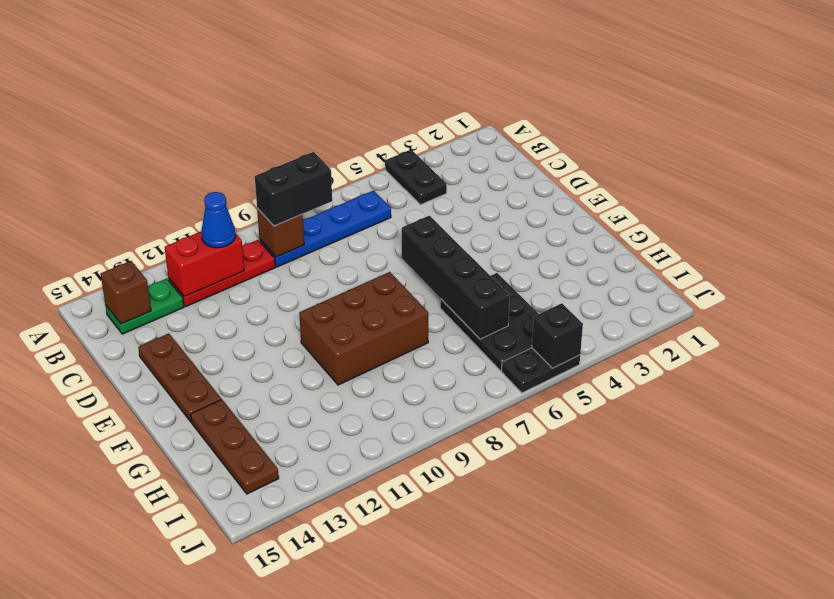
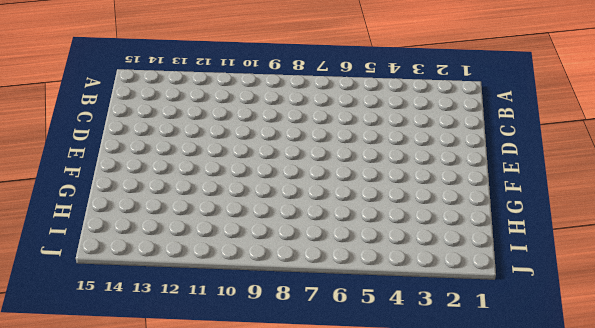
none -> black plate A4:B4 level 1
none -> blue plate B6:B9 level 1
none -> red plate B10:B12 level 1

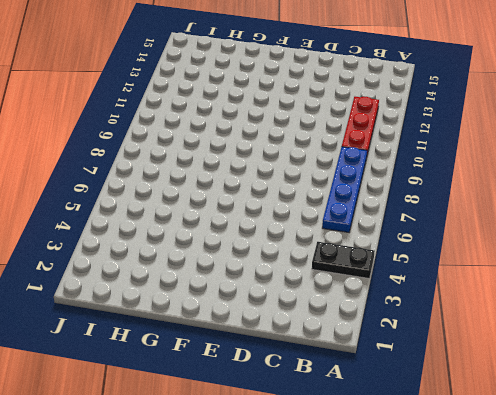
none -> green plate B13:B14 level 1
none -> brown plate D14:F14 level 1
none -> brown brick F8:G10 level 1

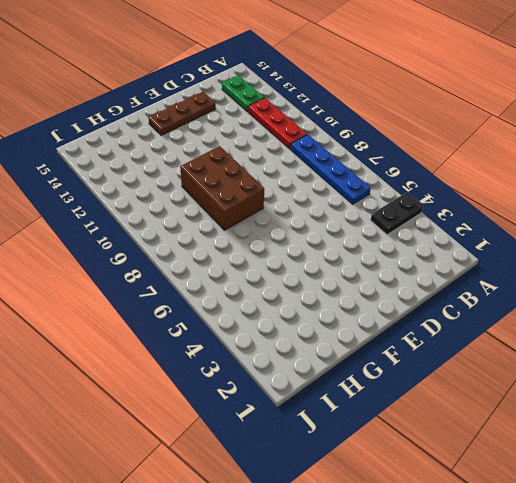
none -> black plate G5:I6 level 1
none -> brown plate G14:I14 level 1
none -> black plate J5:J6 level 1

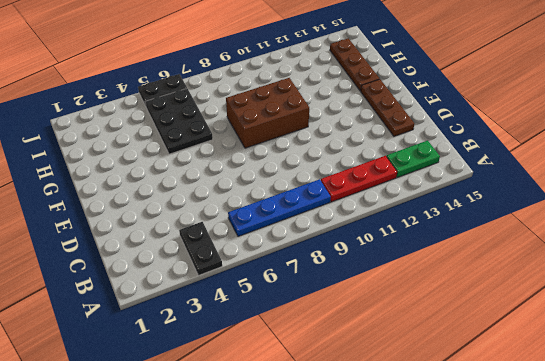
none -> brown brick B9 level 2
none -> red brick B11:B12 level 2
none -> brown brick B14 level 2

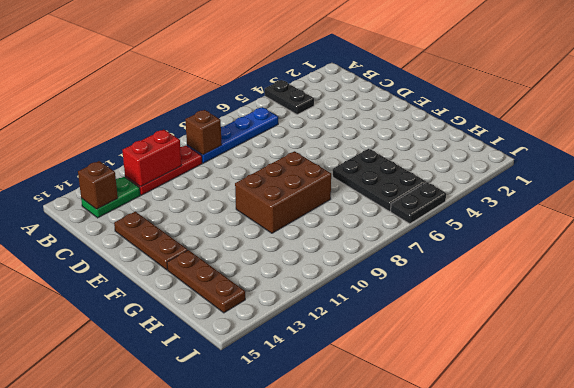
none -> black brick E6:H6 level 2
none -> black brick J5 level 2
none -> black brick B8:B9 level 3

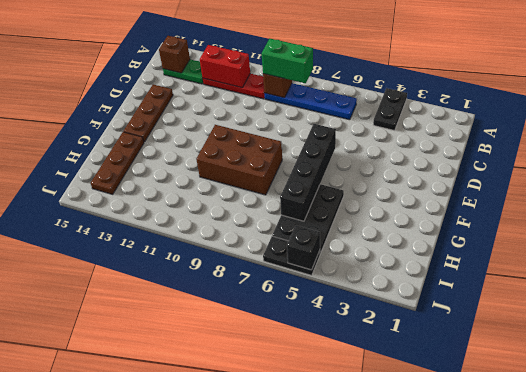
green brick B8:B9 level 3 -> black brick B8:B9 level 3
none -> blue cone B11 level 3

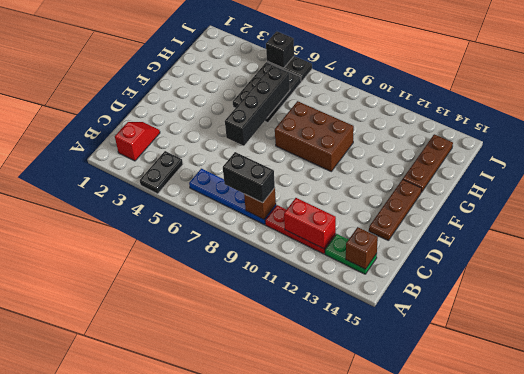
red slope B2:C2 level 1 top B -> none
none -> blue cone B11 level 3

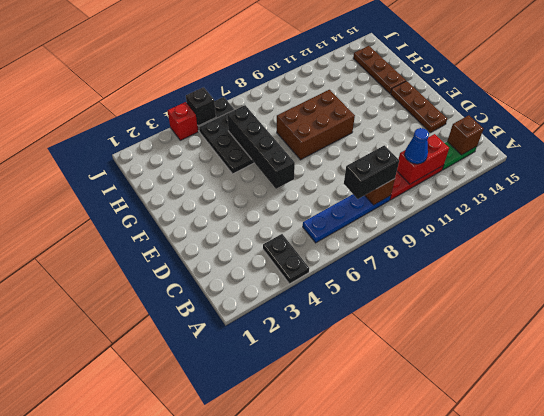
red brick J4 level 1 -> none

